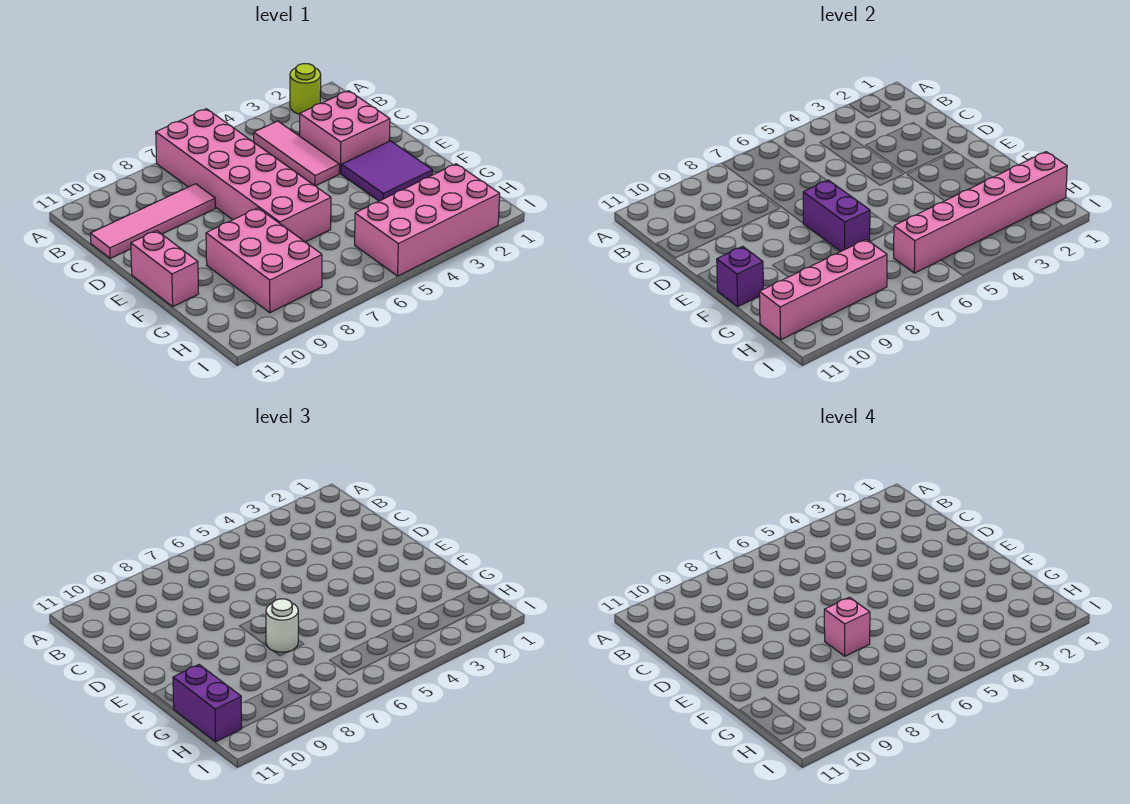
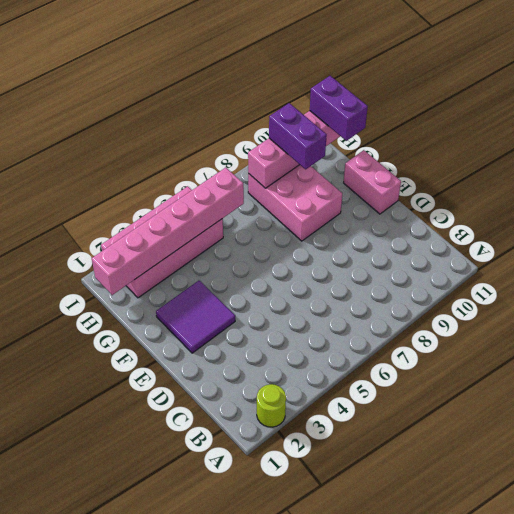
purple brick G9:H9 level 3 -> purple brick E7:F7 level 2
none -> pink brick A6:F7 level 1
none -> pink tile B4:D4 level 1
none -> pink brick C2:D3 level 1

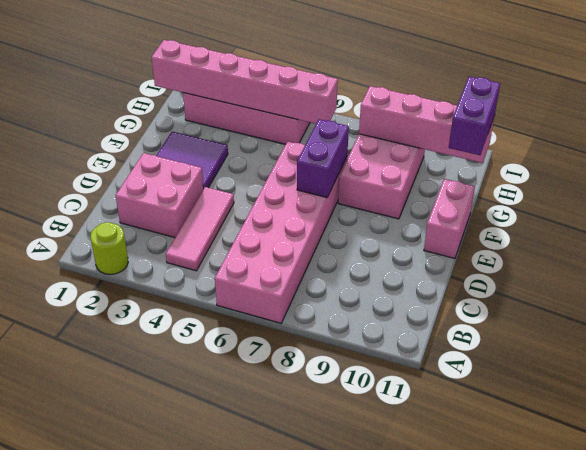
none -> pink tile C8:C11 level 1
none -> purple brick F11 level 2
none -> white round brick F7 level 3

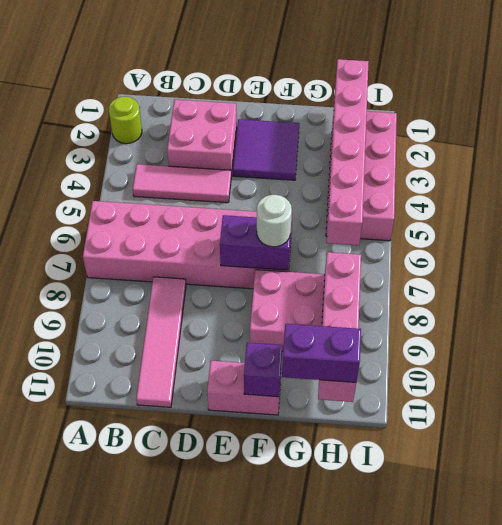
none -> pink brick F7 level 4

